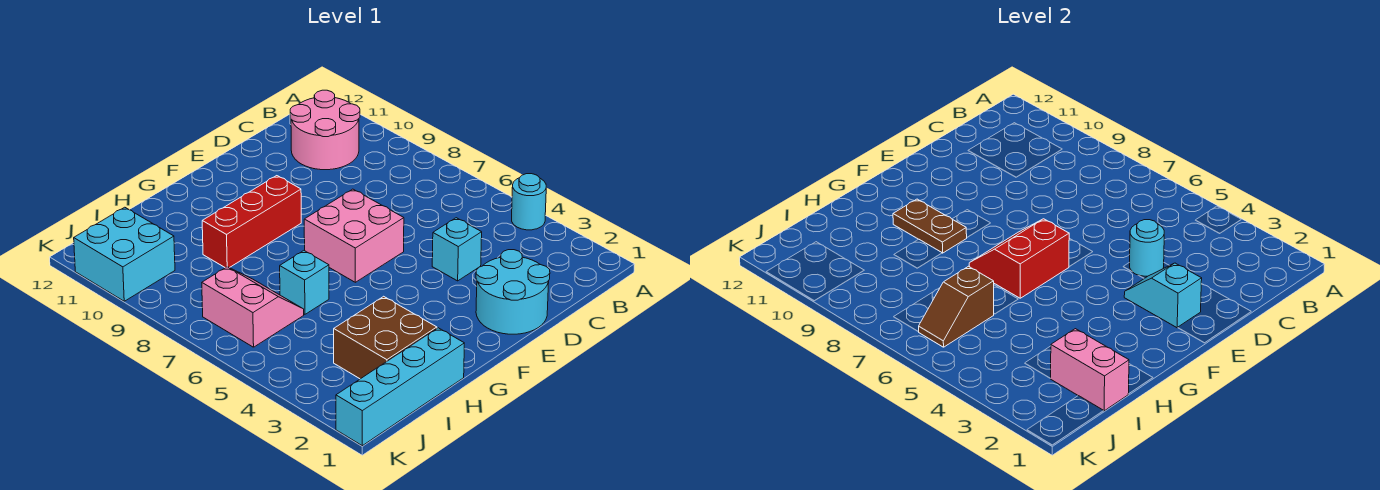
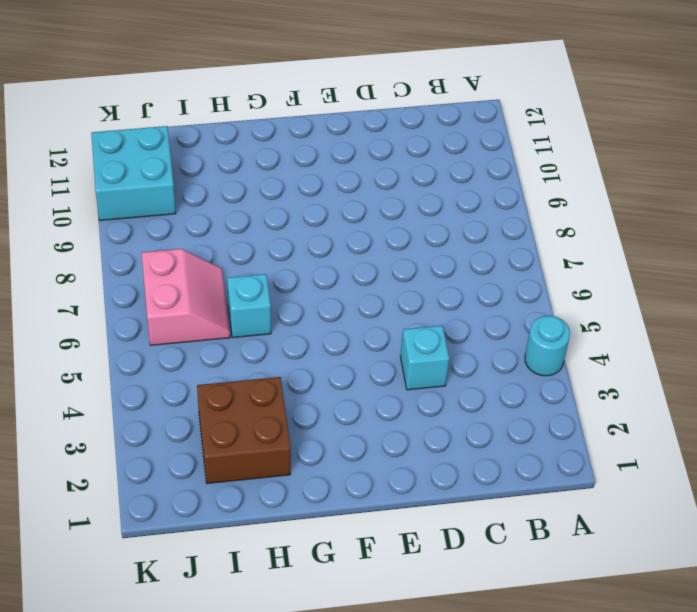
none -> pink round brick B10:C11 level 1
none -> cyan round brick D1:E2 level 1
none -> pink brick E6:F7 level 1

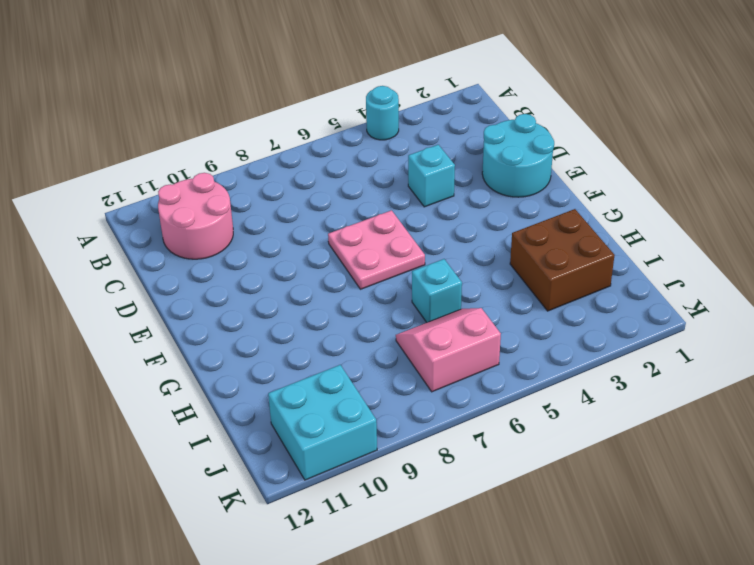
pink plate E6:F7 level 1 -> pink brick E6:F7 level 1
none -> red brick F9:H9 level 1
none -> cyan brick H1:K1 level 1
none -> cyan round brick D4 level 2

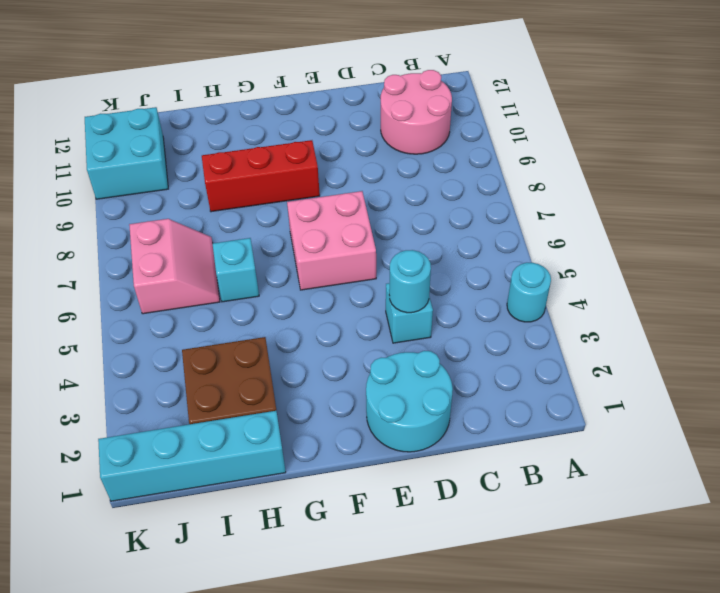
none -> cyan slope E2:E3 level 2 top 2
none -> red slope F6:G7 level 2 top 6
none -> brown plate G9:G10 level 2

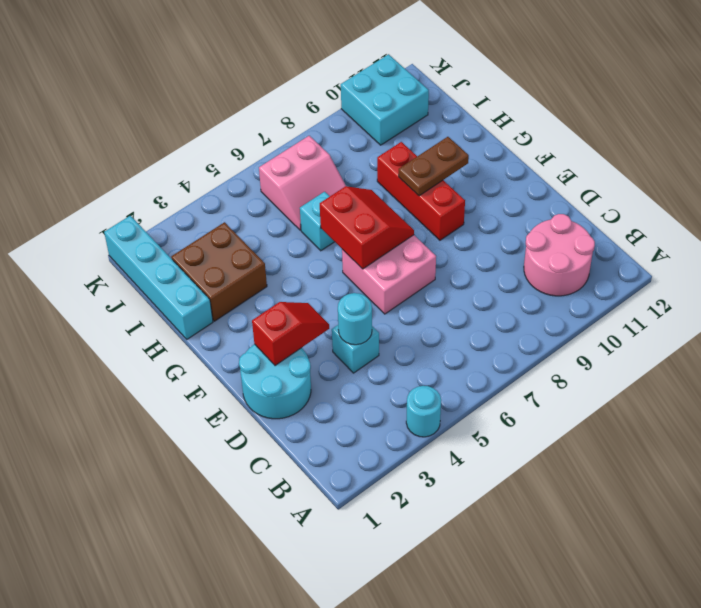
red slope E2:E3 level 2 top 2 -> cyan slope E2:E3 level 2 top 2
none -> pink brick I1:I2 level 2
none -> brown slope I6:J6 level 2 top I

